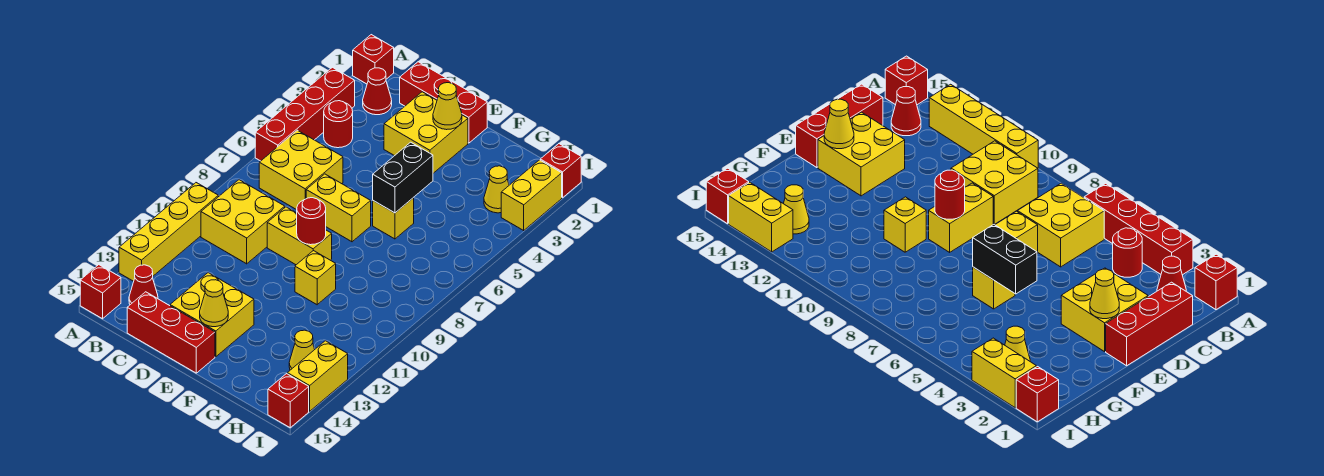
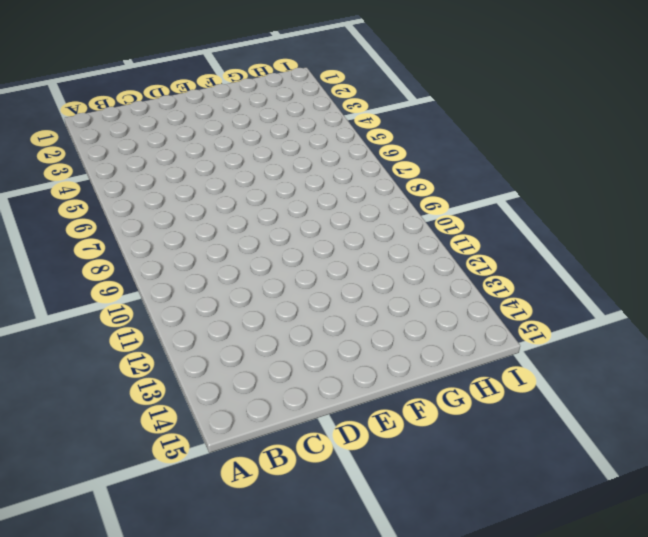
none -> red brick A1 level 1
none -> red brick A3:A6 level 1
none -> yellow brick A10:A13 level 1

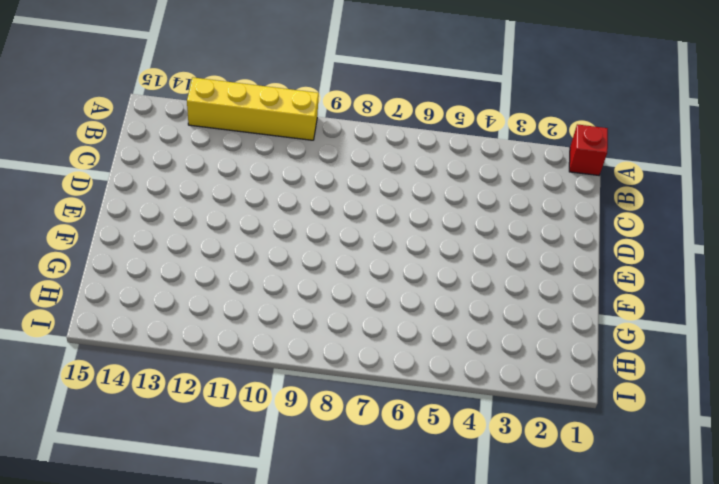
none -> red brick A3:A6 level 1
none -> red brick A15 level 1
none -> red cone B2 level 1

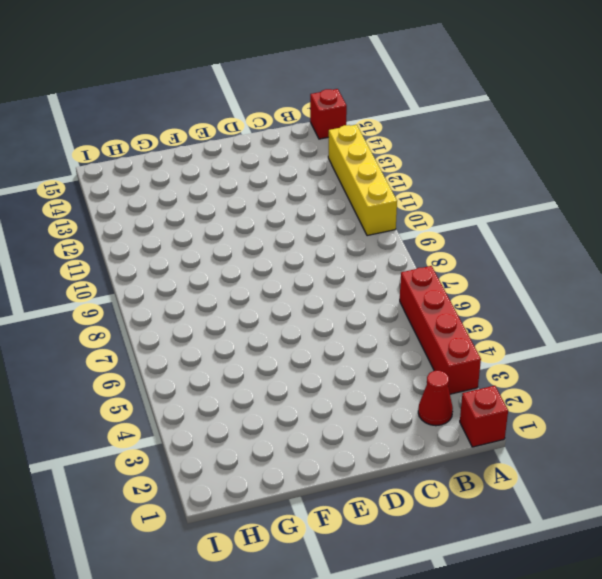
none -> red round brick B4 level 1
none -> yellow brick B6:C7 level 1
none -> yellow brick B9:C10 level 1

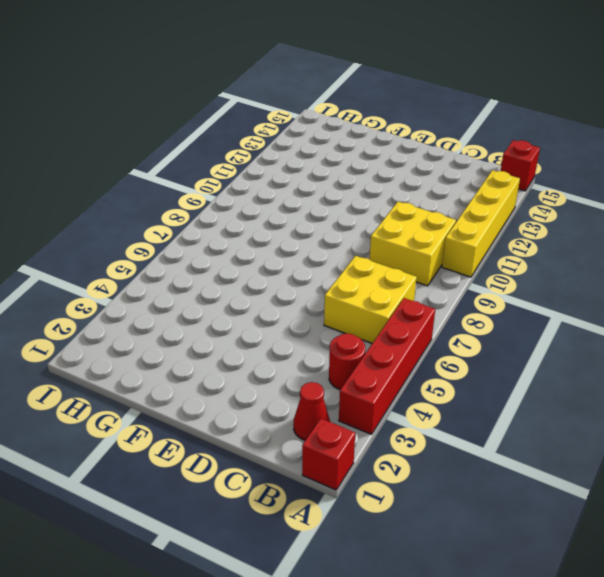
none -> red cone B14 level 1
none -> red brick C1:E1 level 1
none -> red brick C15:E15 level 1

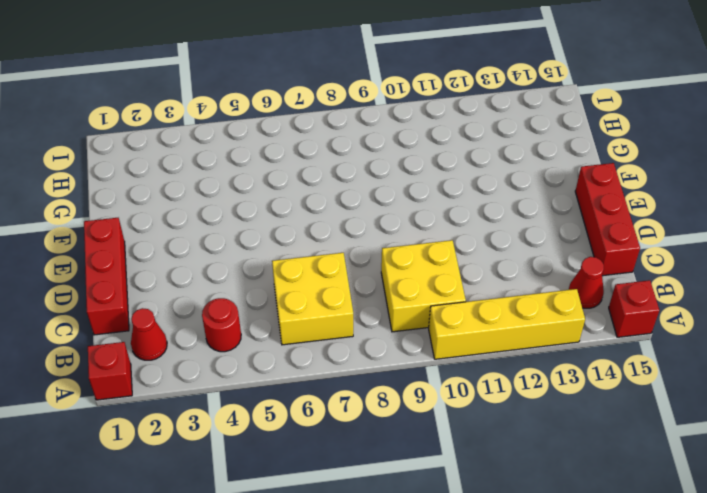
none -> red brick A3:A6 level 1
none -> yellow brick D2:E3 level 1
none -> yellow brick D7:E7 level 1

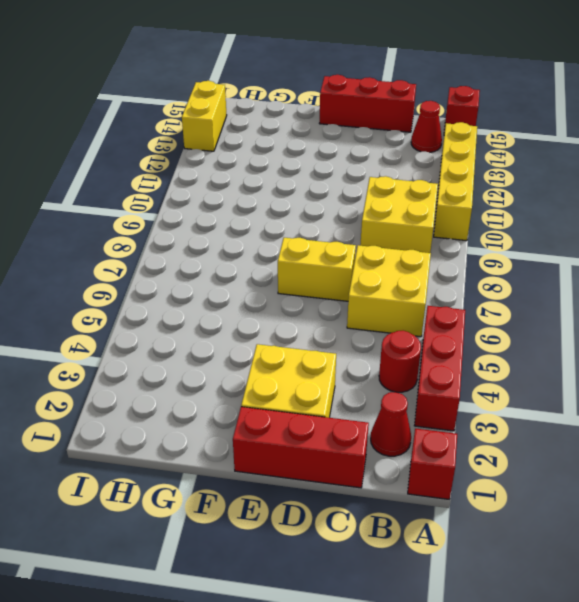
red brick A3:A5 level 1 -> red brick A3:A6 level 1
none -> yellow brick D9:E9 level 1
none -> yellow brick D13:E14 level 1
none -> yellow brick F6 level 1

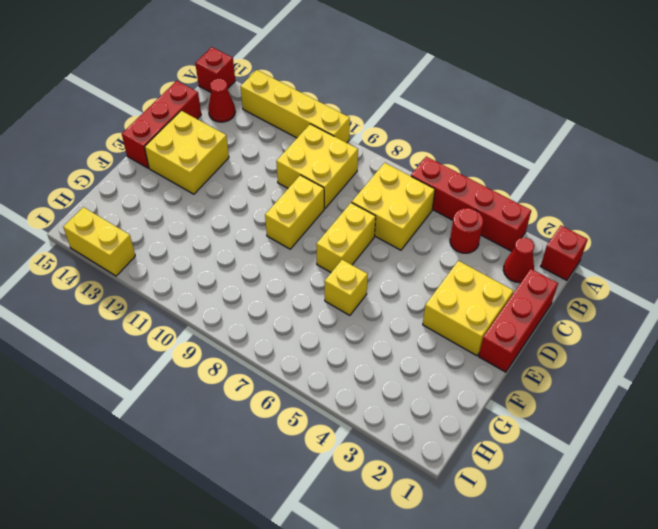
none -> yellow brick F10 level 1
none -> yellow cone H3 level 1
none -> yellow cone H13 level 1

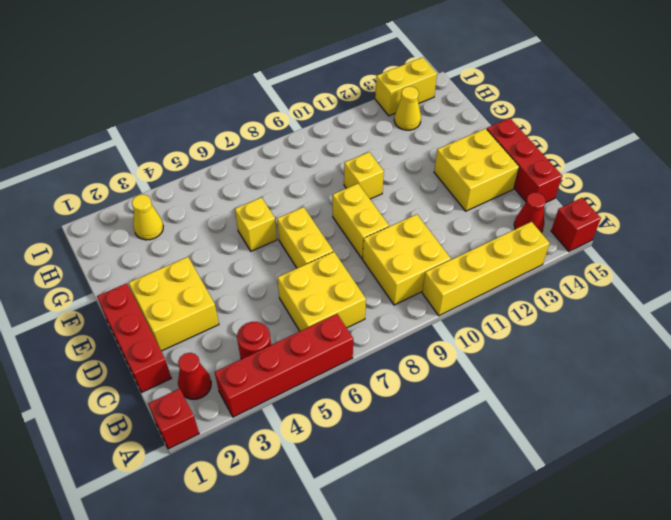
none -> red brick I1 level 1
none -> yellow brick I2:I3 level 1
none -> red brick I15 level 1

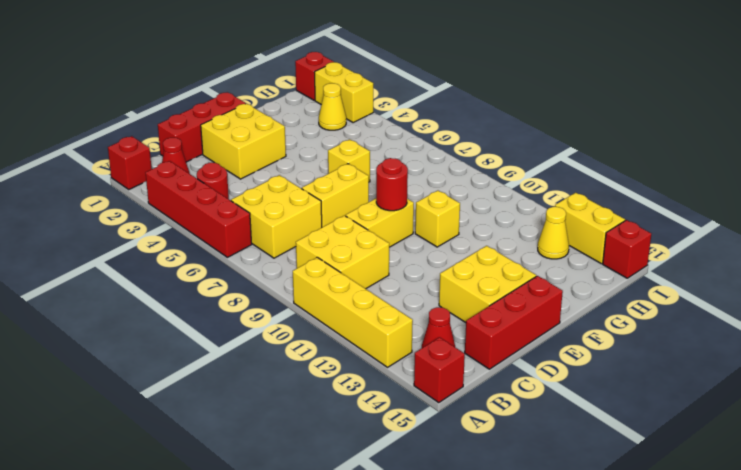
none -> yellow cone E2 level 2
none -> yellow cone E14 level 2
none -> black brick F5:F6 level 2

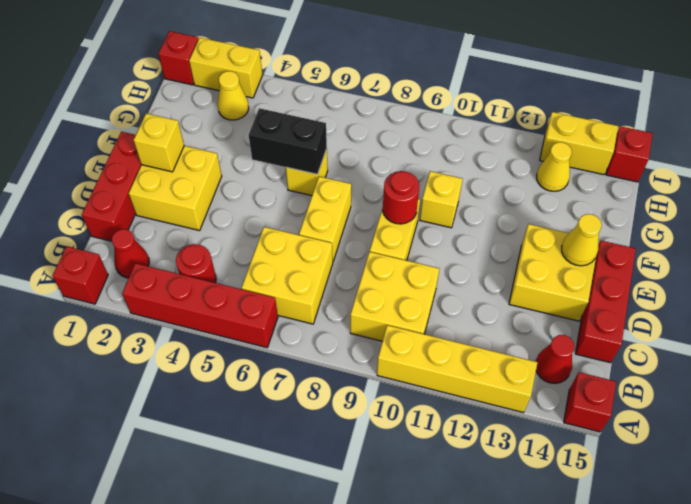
yellow brick E2 level 2 -> yellow cone E2 level 2

